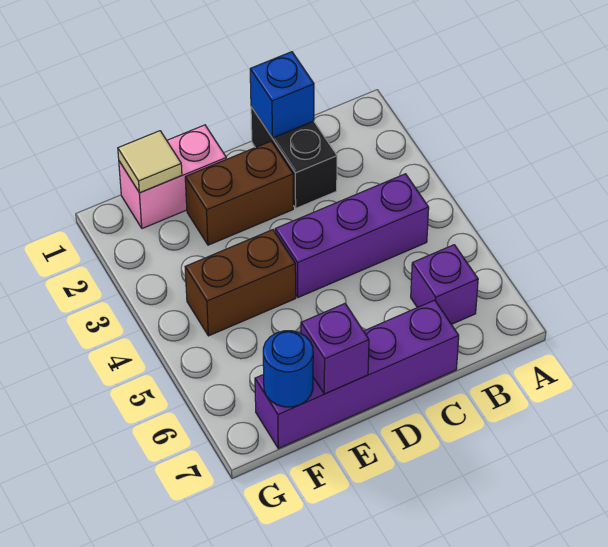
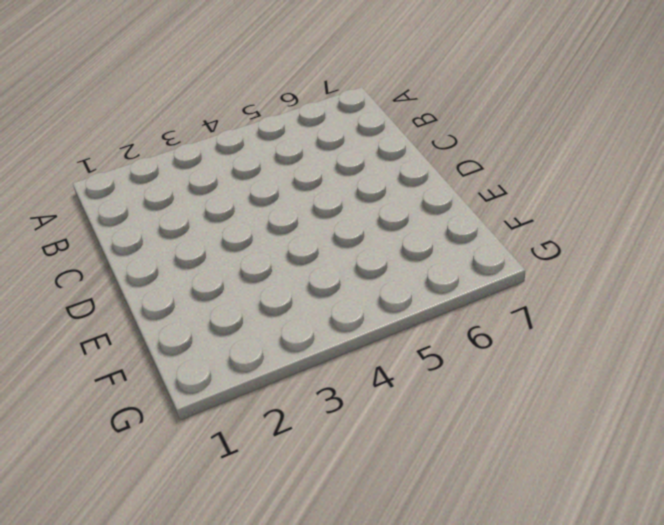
none -> purple brick B4:D4 level 1
none -> purple brick B6 level 1

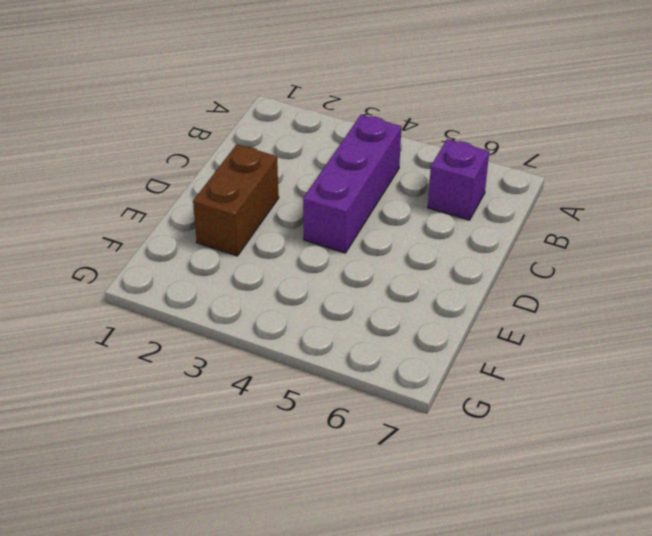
none -> black brick C1:C2 level 1
none -> purple brick C7:F7 level 1

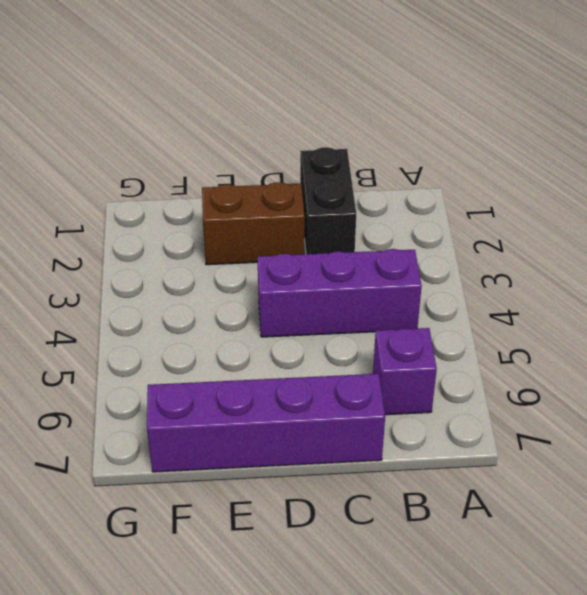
none -> pink brick E1:F1 level 1
none -> brown brick E4:F4 level 1

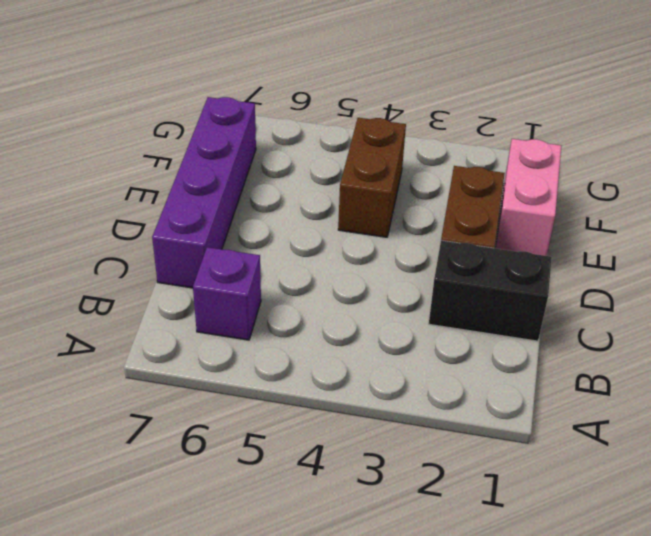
none -> purple brick B4:D4 level 1
none -> blue brick C1 level 2

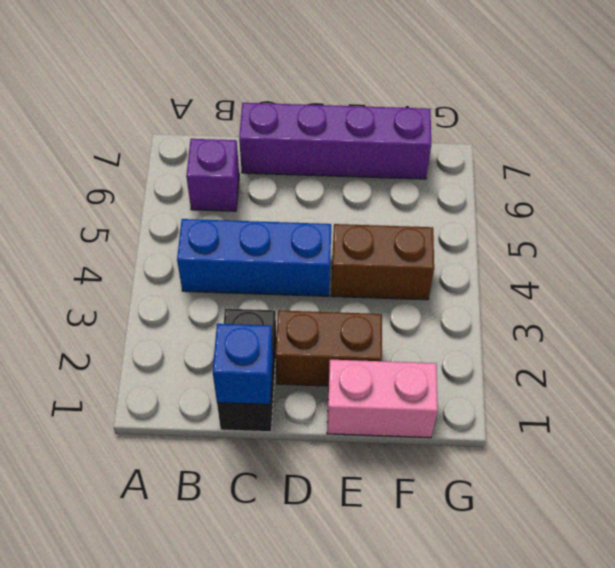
blue brick B4:D4 level 1 -> purple brick B4:D4 level 1
none -> purple brick E7 level 2
none -> tan tile F1 level 2

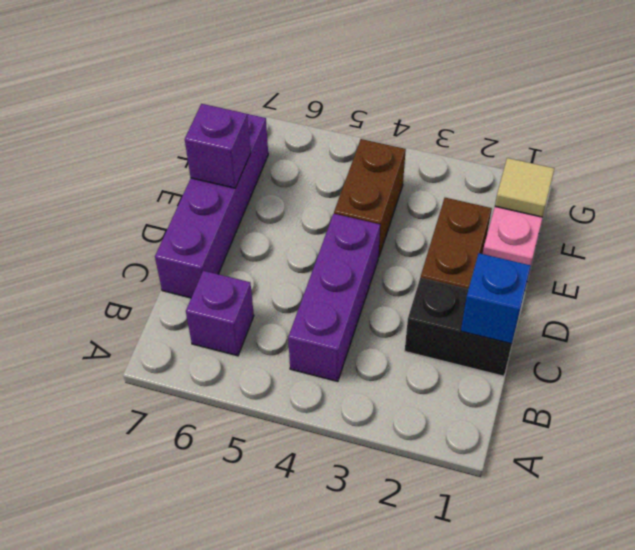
none -> blue round brick F7 level 2

